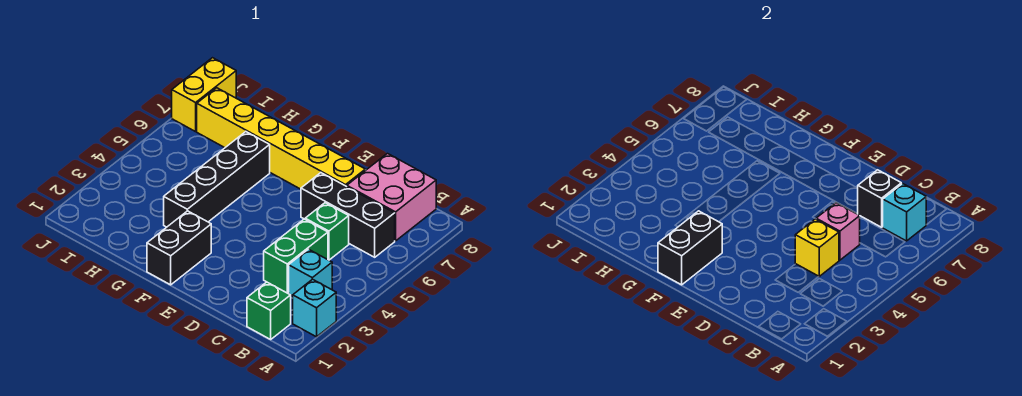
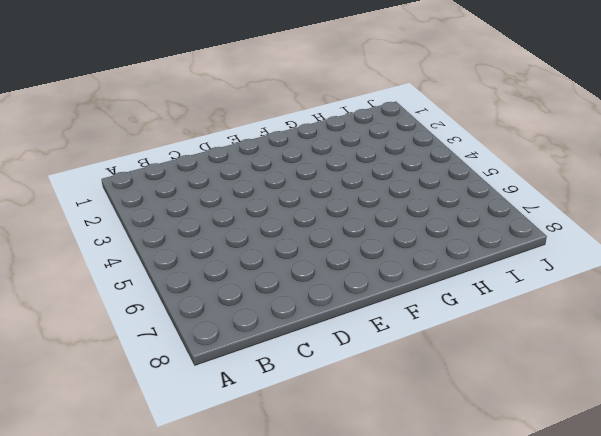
none -> cyan brick A2 level 1
none -> green brick B1 level 1
none -> cyan brick B3 level 1

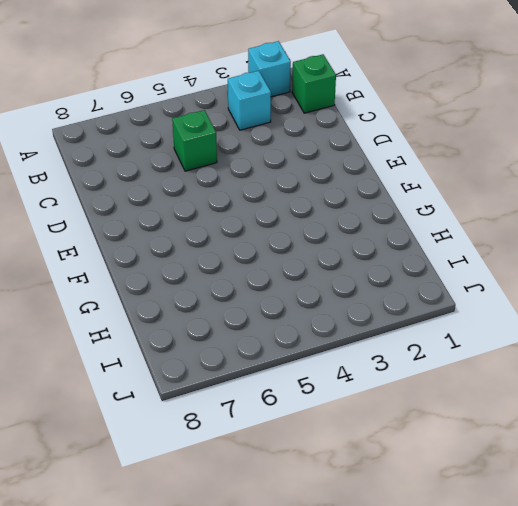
none -> black brick B6:D6 level 1
none -> pink brick B7:C8 level 1
none -> green brick C3:C4 level 1

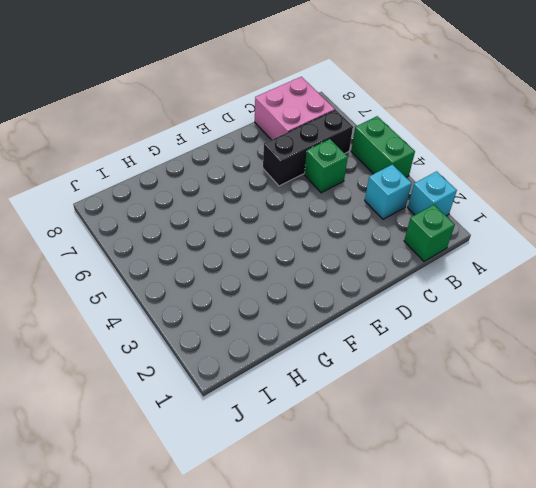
green brick A4:A5 level 1 -> green brick C3:C4 level 1
none -> yellow brick D7:I7 level 1
none -> black brick F1:F2 level 1
none -> black brick G3:G6 level 1

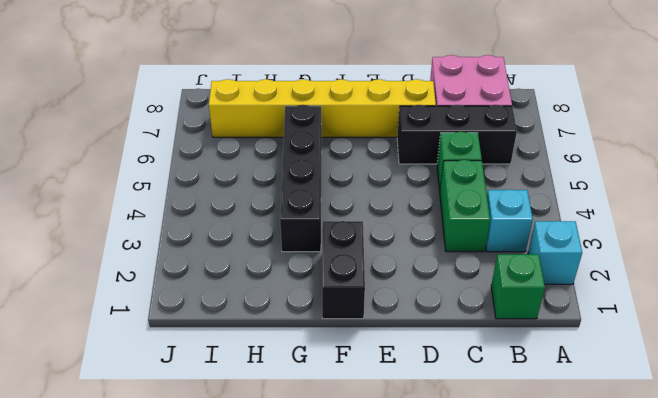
none -> yellow brick J7:J8 level 1
none -> cyan brick B7 level 2
none -> yellow brick C4 level 2

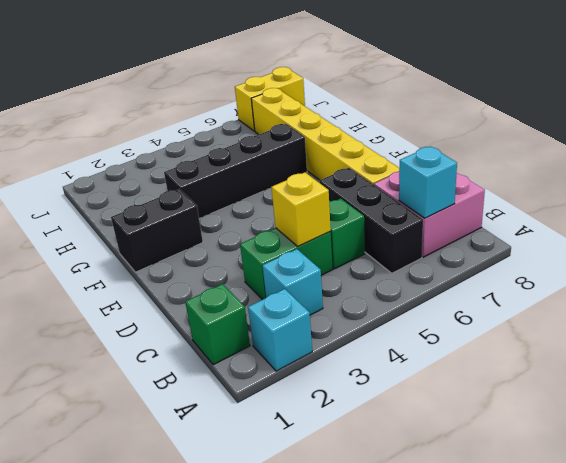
none -> pink brick C5 level 2
none -> black brick C7 level 2
none -> black brick F1:F2 level 2

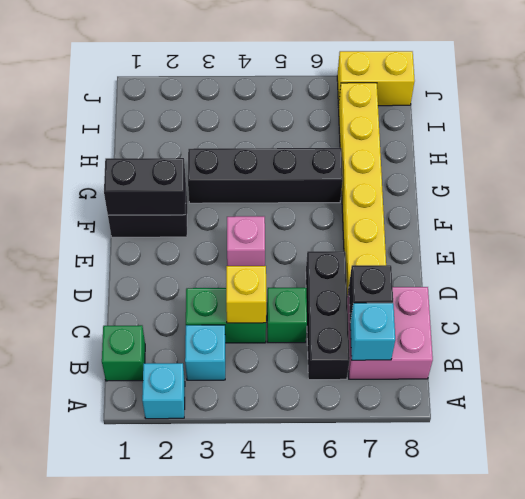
pink brick E4 level 1 -> pink brick C5 level 2

